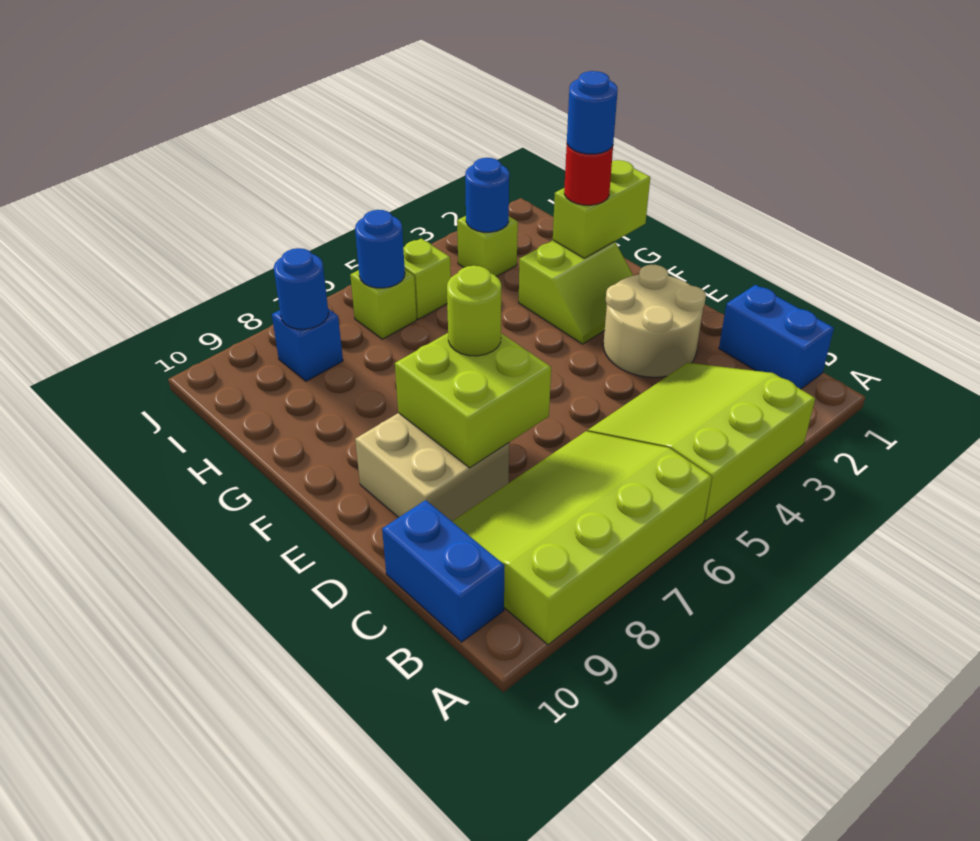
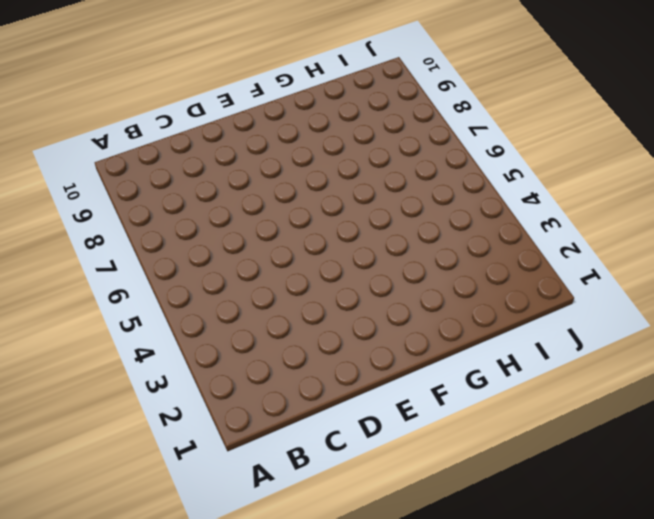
none -> lime slope A3:C5 level 1 top A
none -> lime slope A6:C9 level 1 top A
none -> blue brick B1:C1 level 1

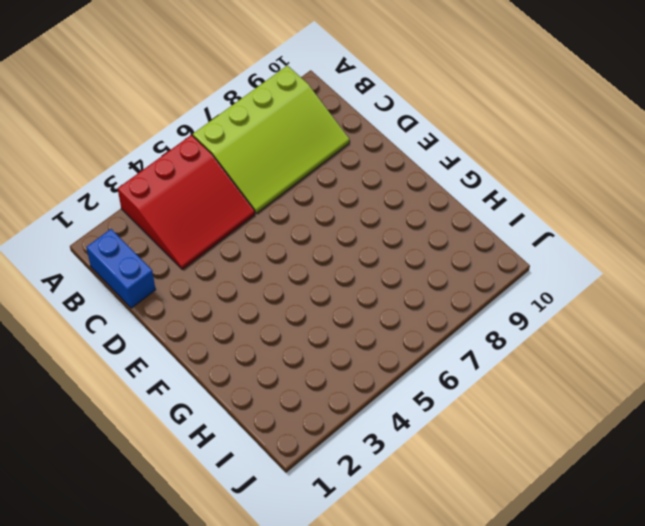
red slope A3:C5 level 1 top A -> lime slope A3:C5 level 1 top A
none -> blue brick B10:C10 level 1
none -> tan round brick D2:E3 level 1
none -> tan brick D8:E9 level 1

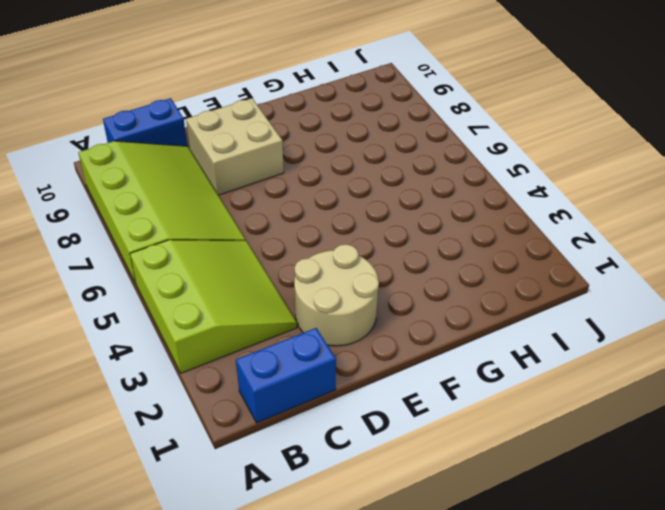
none -> lime slope F2:G3 level 1 top G
none -> lime brick I3 level 1
none -> lime brick I5 level 1

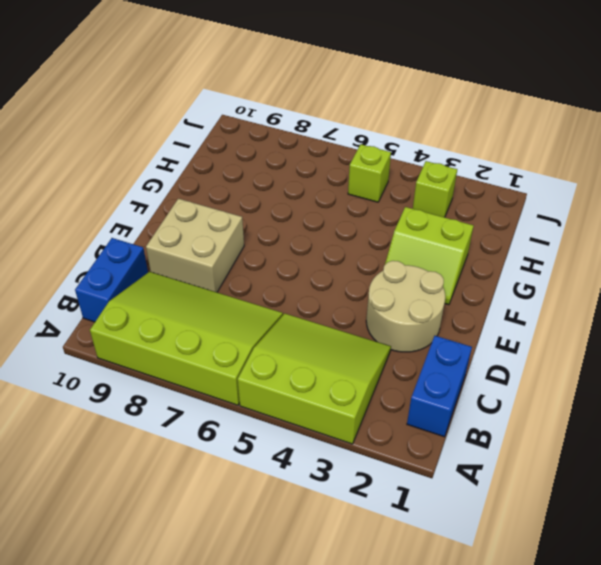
none -> lime brick I6 level 1
none -> blue brick I8 level 1
none -> lime brick D7:E8 level 2

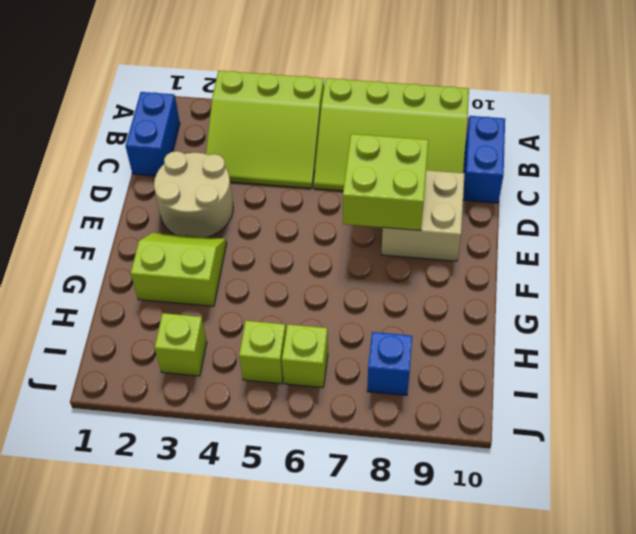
none -> lime brick G1:G2 level 2
none -> blue round brick I3 level 2
none -> blue round brick I6 level 2

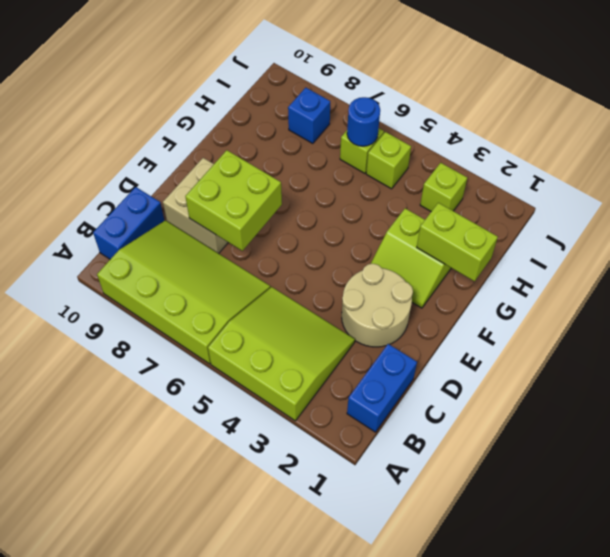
none -> blue round brick I3 level 2
none -> blue round brick I8 level 2
none -> lime round brick E7 level 3

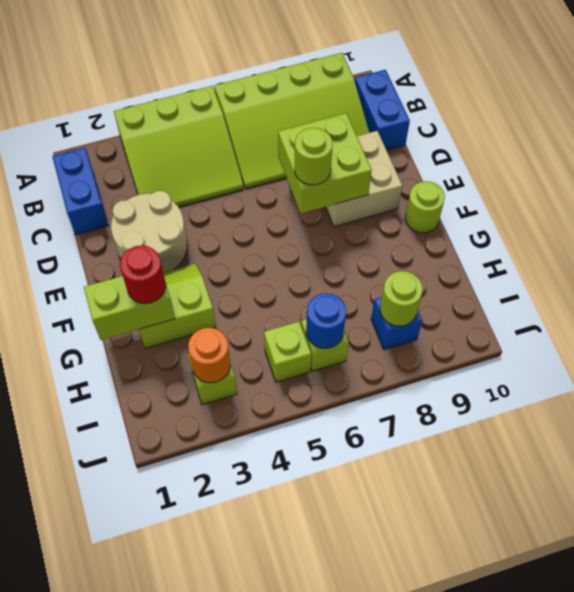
lime round brick F10 level 1 -> none
orange round brick I3 level 2 -> blue round brick I3 level 2
lime round brick I8 level 2 -> blue round brick I8 level 2
none -> blue round brick G2 level 4

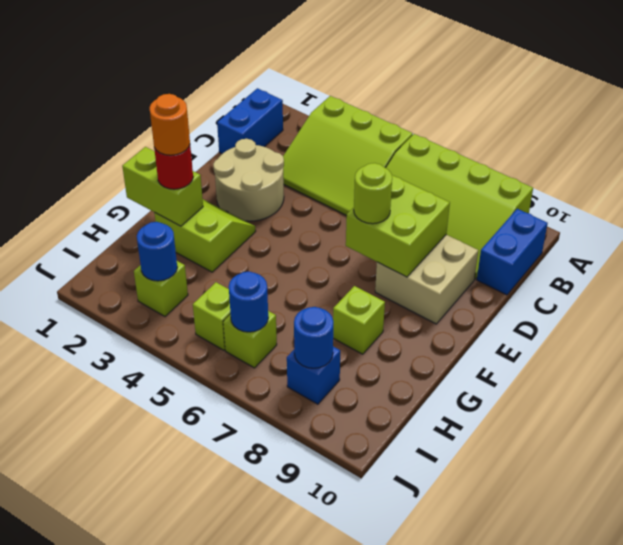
orange round brick G2 level 4 -> blue round brick G2 level 4
lime brick G8 level 1 -> none

